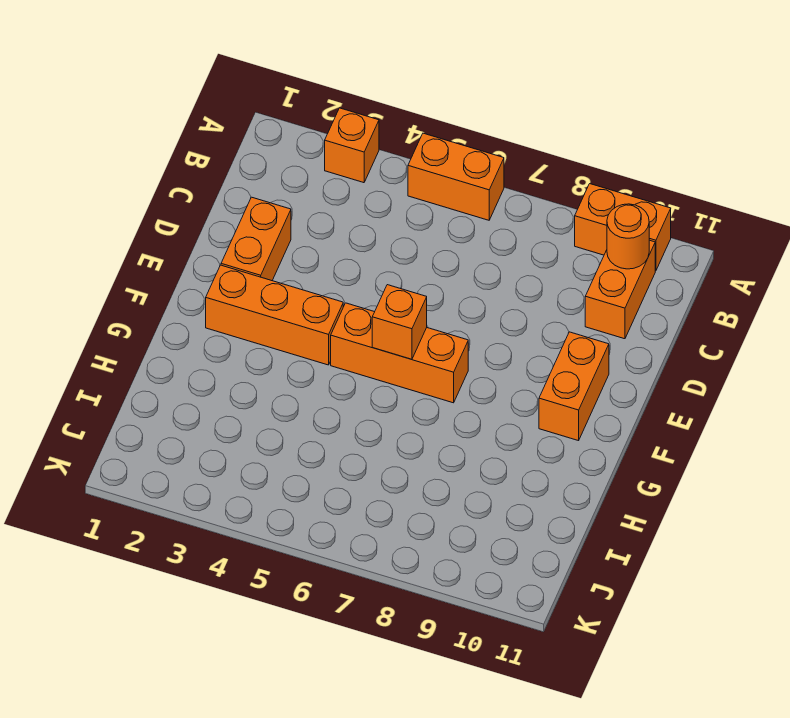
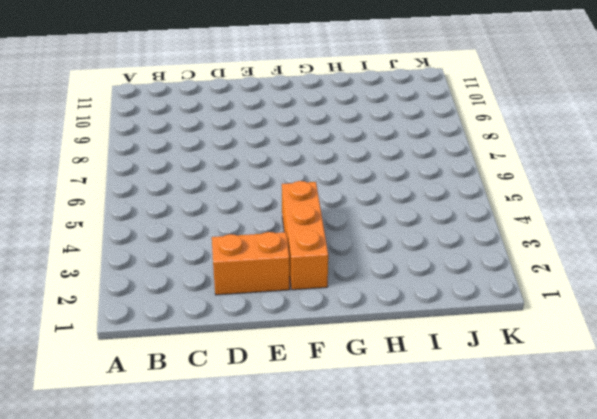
none -> orange brick A3 level 1
none -> orange brick A5:A6 level 1

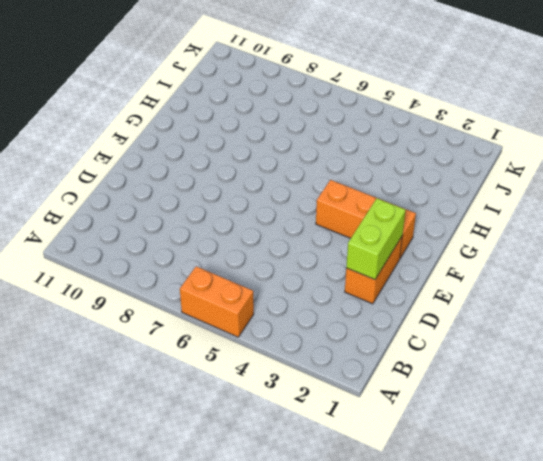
lime brick D2:E2 level 2 -> none
none -> orange brick A3 level 1
none -> orange brick A9:A10 level 1

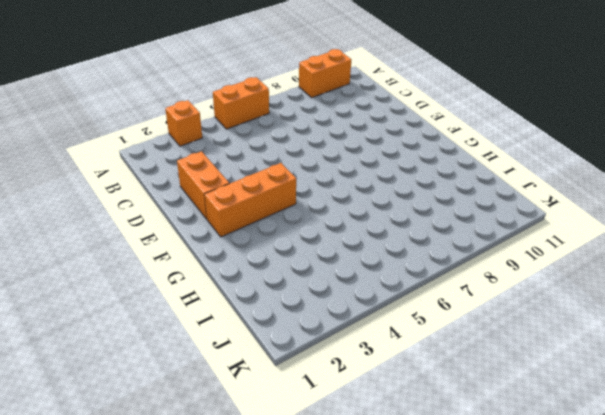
none -> orange brick B10:C10 level 1
none -> orange brick E10:F10 level 1

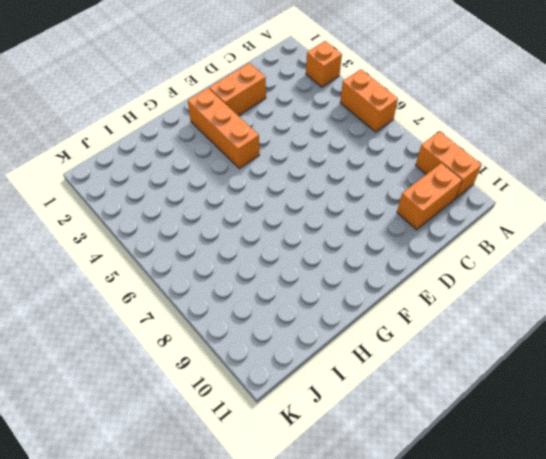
none -> orange brick E10:F10 level 1
none -> orange brick F5:F7 level 1

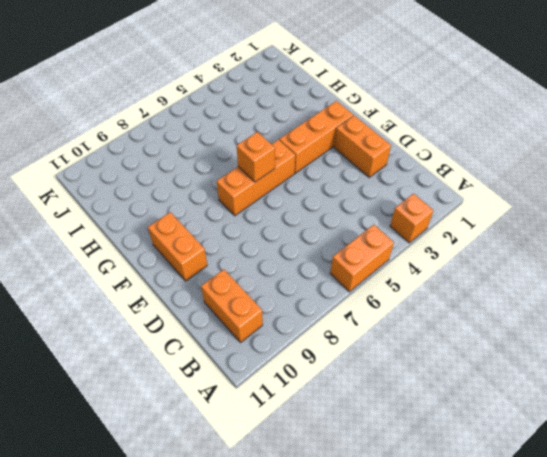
none -> orange brick A9:A10 level 1
none -> orange round brick B10 level 2

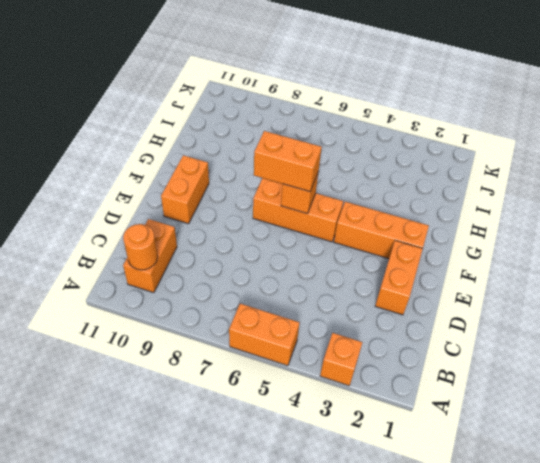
orange brick F6:F7 level 3 -> orange brick A9:A10 level 1

